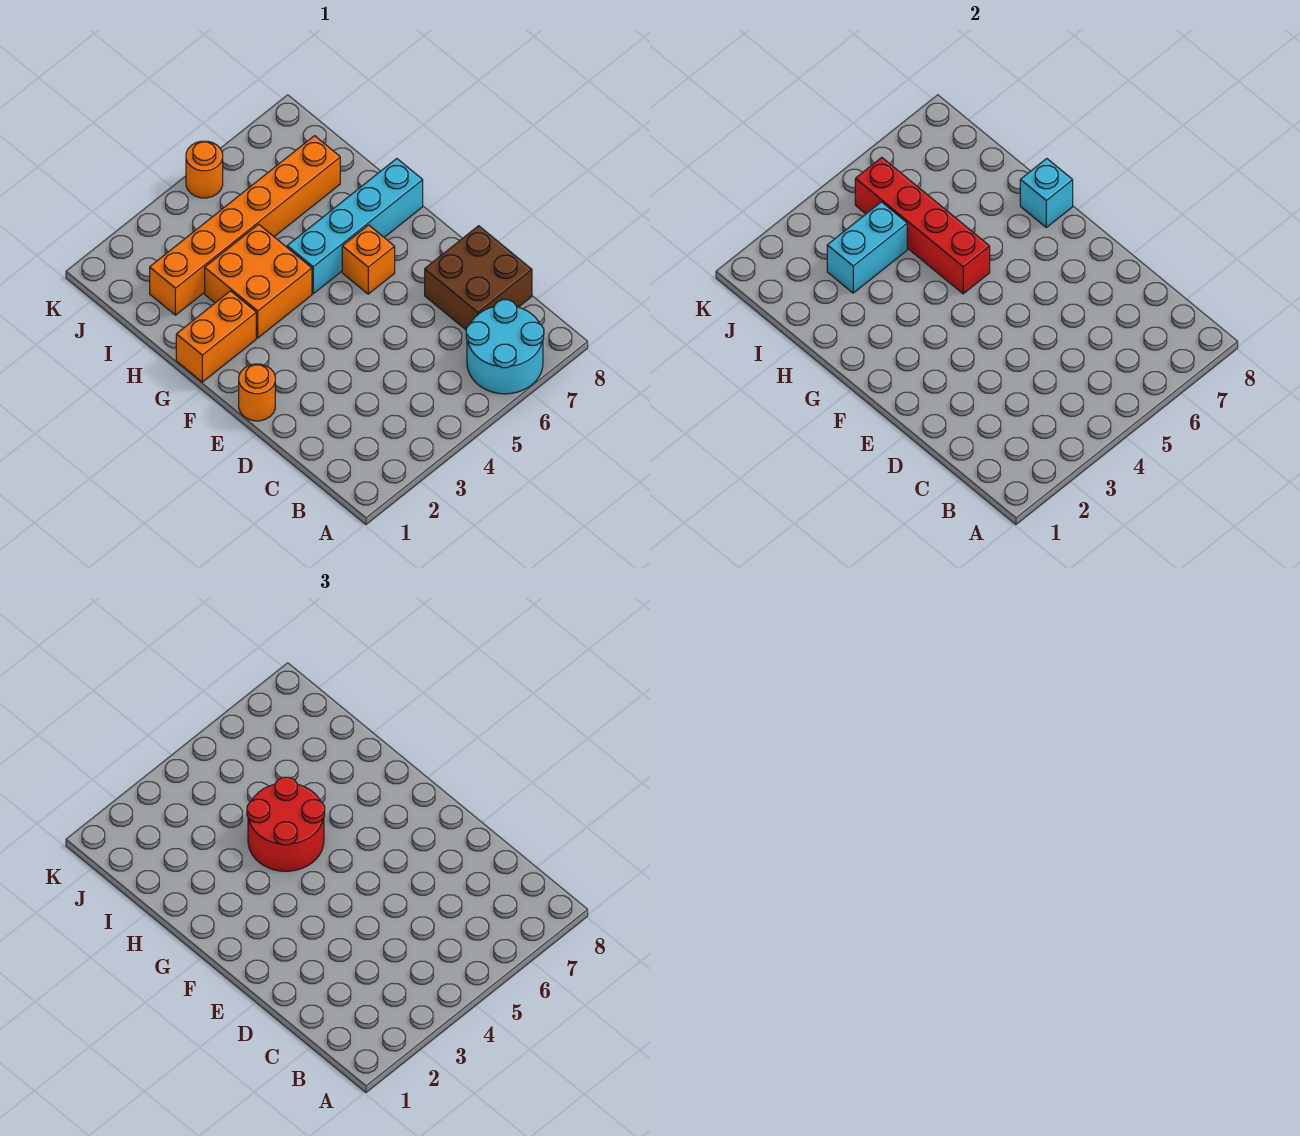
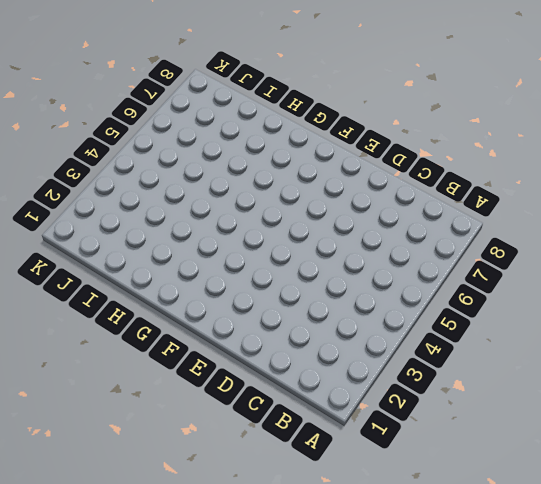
none -> cyan round brick A6:B7 level 1
none -> brown brick C7:D8 level 1
none -> orange round brick E1 level 1

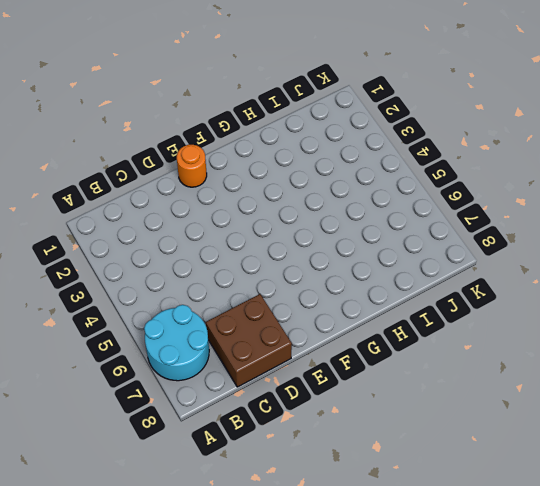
none -> orange brick F6 level 1
none -> orange brick G1:G2 level 1
none -> orange brick G3:H4 level 1

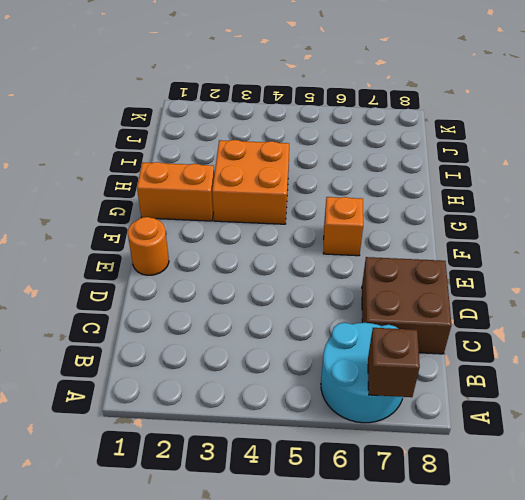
brown brick A7 level 2 -> none
none -> cyan brick G5:G8 level 1
none -> orange brick I2:I7 level 1
none -> orange round brick K5 level 1

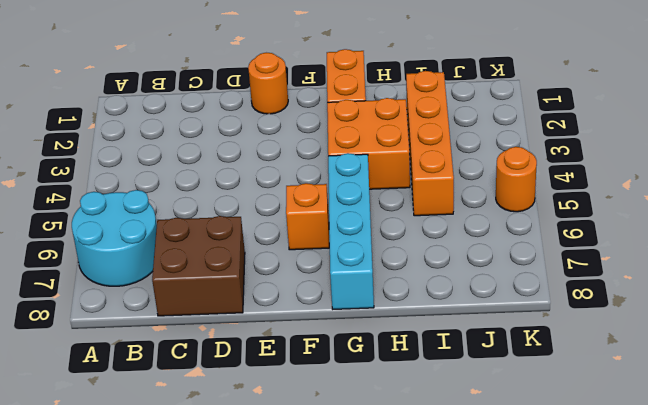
orange brick I2:I5 level 1 -> orange brick I2:I7 level 1
none -> red brick G5:J5 level 2
none -> cyan brick G8 level 2
none -> cyan brick I3:I4 level 2

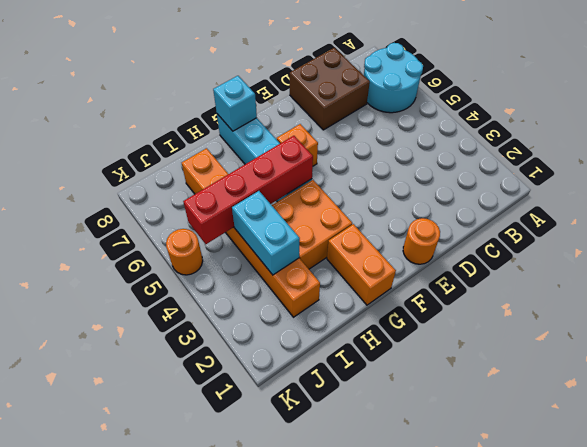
none -> red round brick G4:H5 level 3

